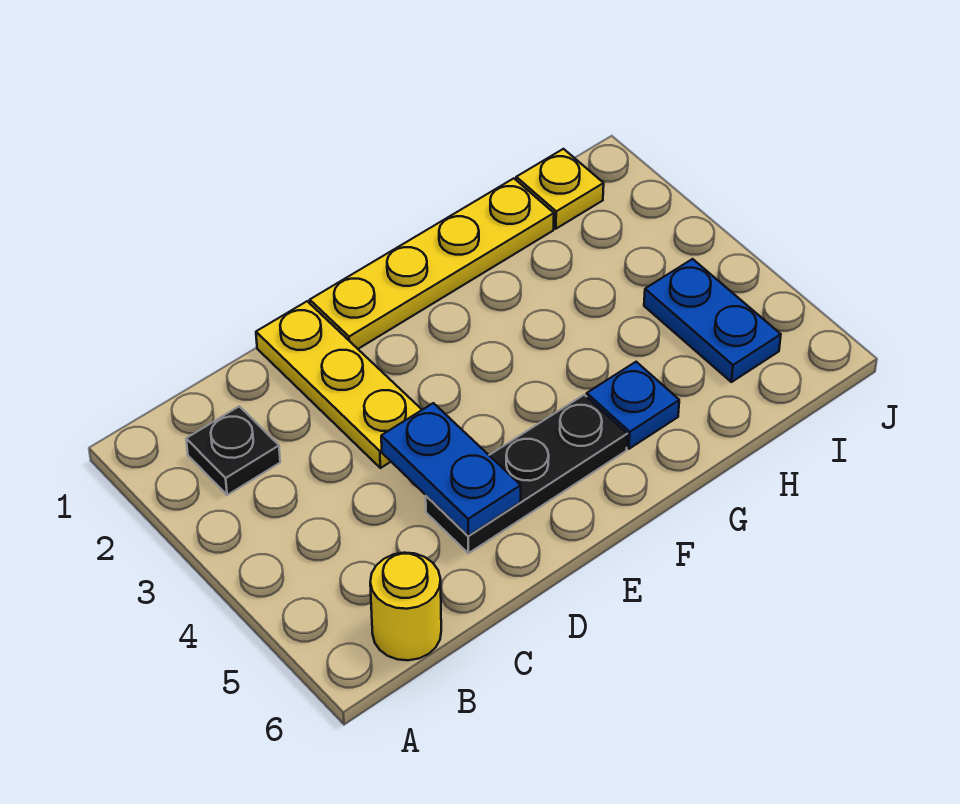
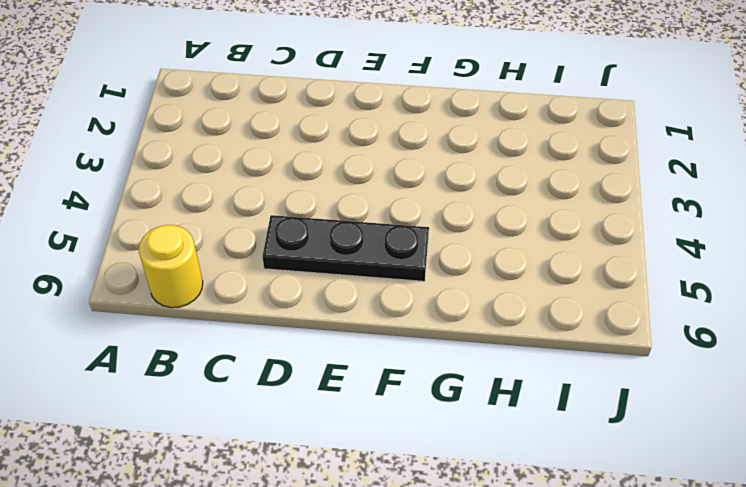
none -> black plate B2 level 1
none -> yellow plate D1:D3 level 1

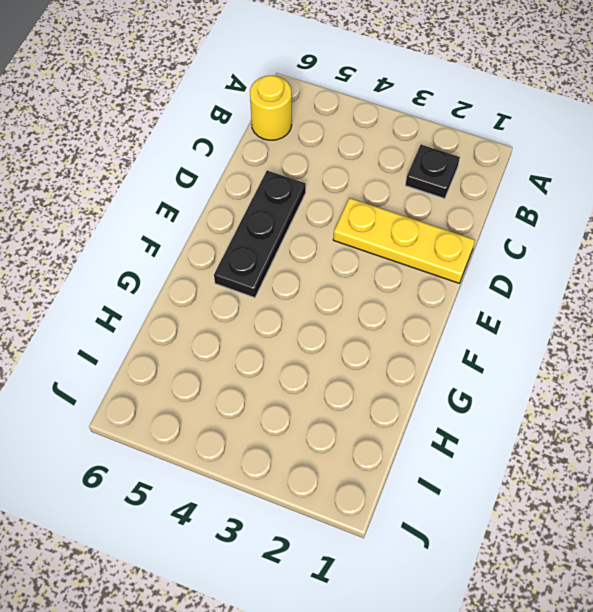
none -> yellow plate E1:H1 level 1
none -> blue plate G5 level 1

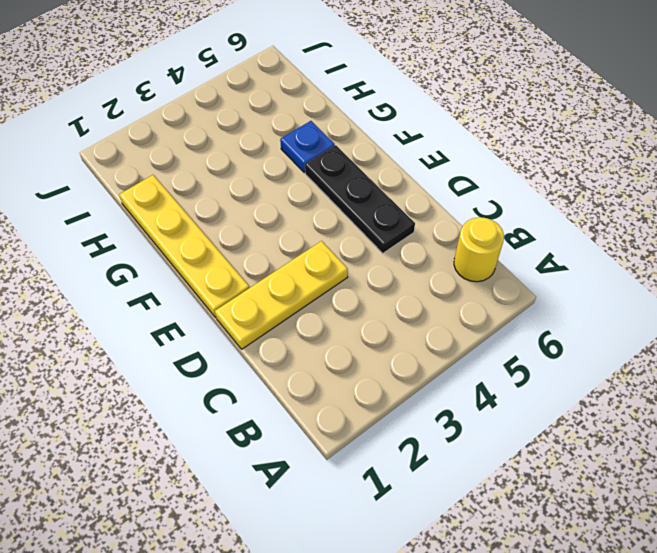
none -> black plate B2 level 1
none -> yellow plate I1 level 1

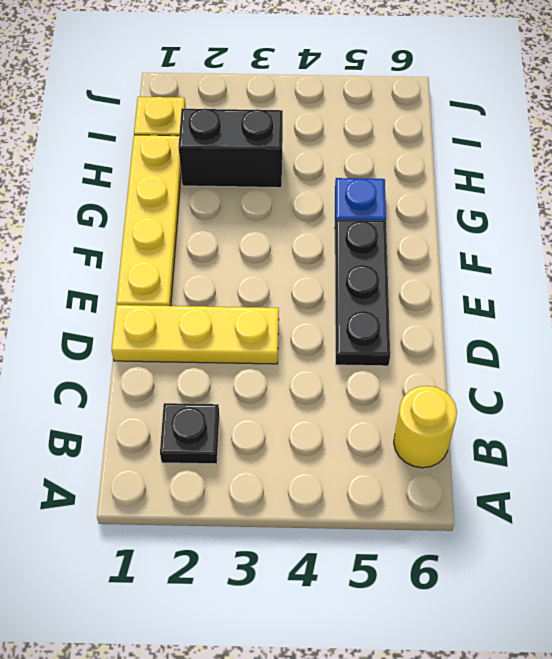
black brick H2:H3 level 1 -> none
none -> blue plate I4:I5 level 1
none -> blue plate D4:D5 level 2

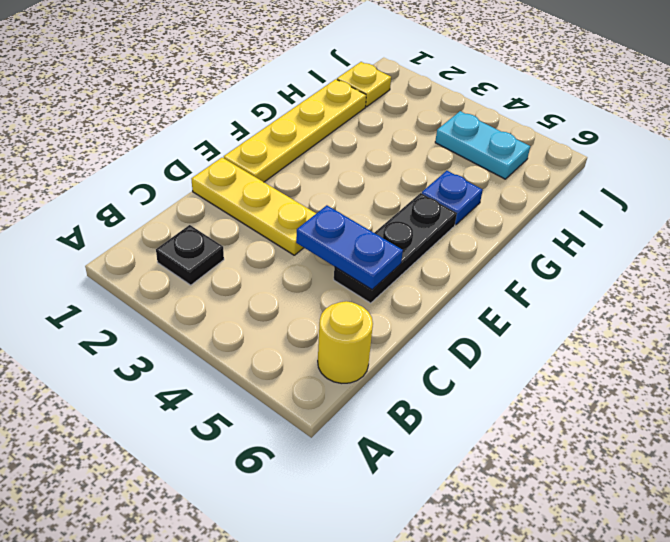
cyan plate I4:I5 level 1 -> blue plate I4:I5 level 1

